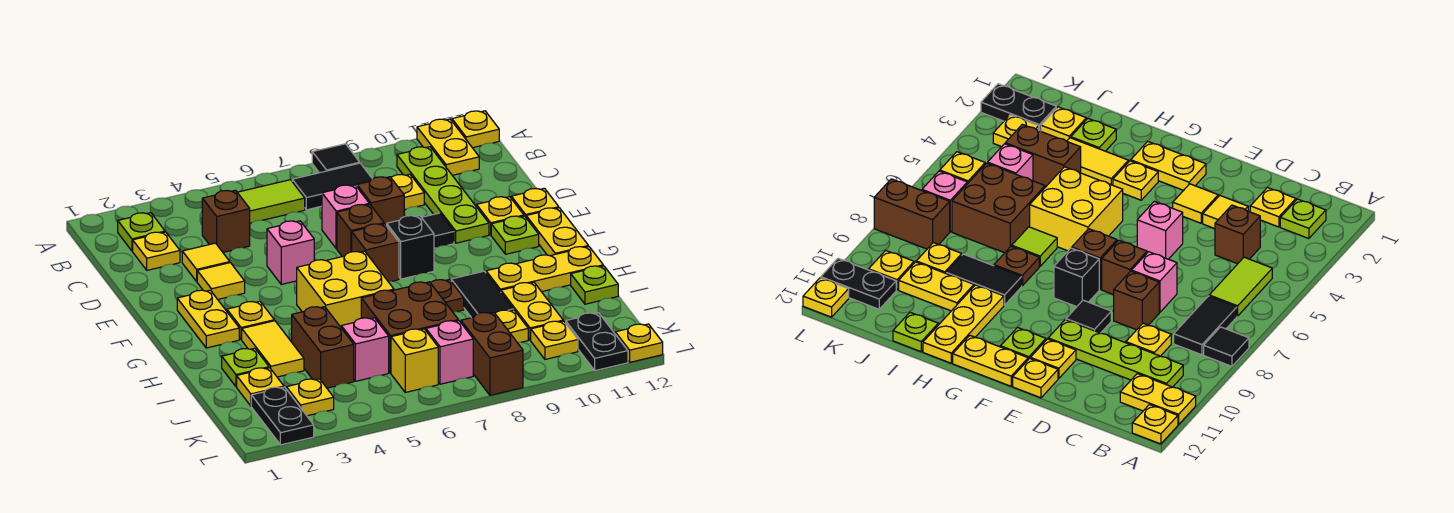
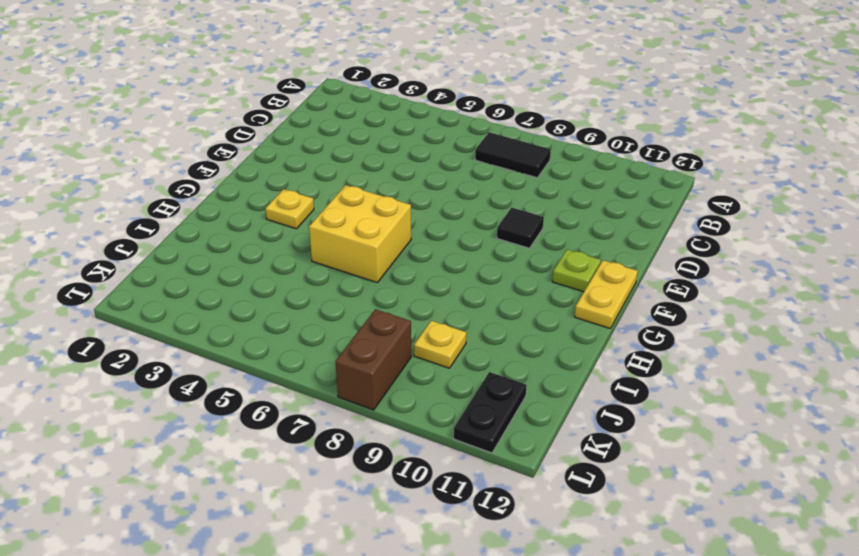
none -> black tile A8 level 1
none -> yellow plate A11:B11 level 1
none -> yellow plate A12 level 1
none -> lime plate B2 level 1

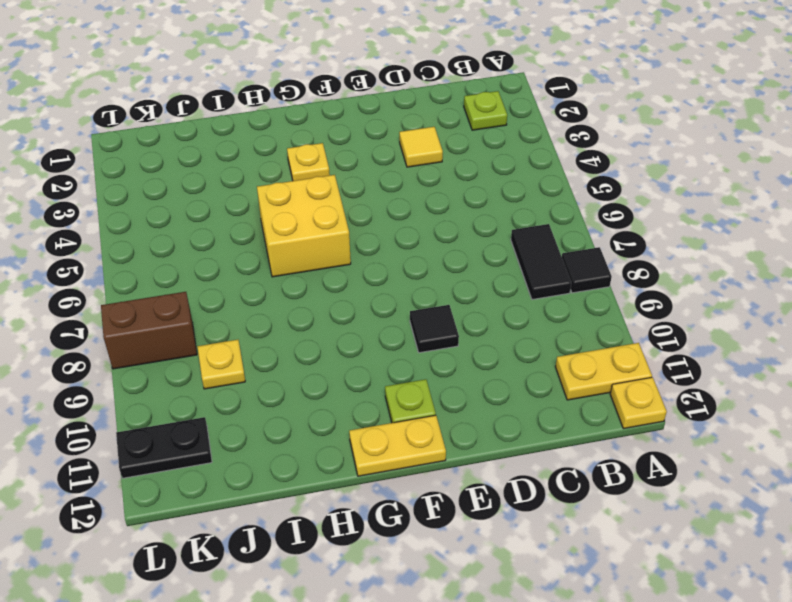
none -> lime tile B5:B6 level 1
none -> lime plate B10:E10 level 1
none -> yellow plate C2 level 1
none -> brown brick C4 level 1

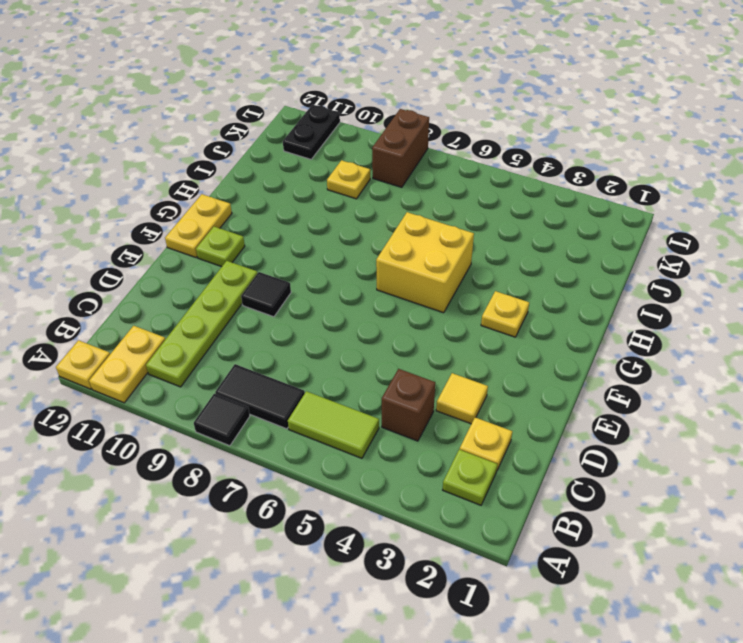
none -> yellow plate C9 level 1
none -> pink brick D7 level 1
none -> brown brick D8 level 1
none -> yellow tile E3 level 1

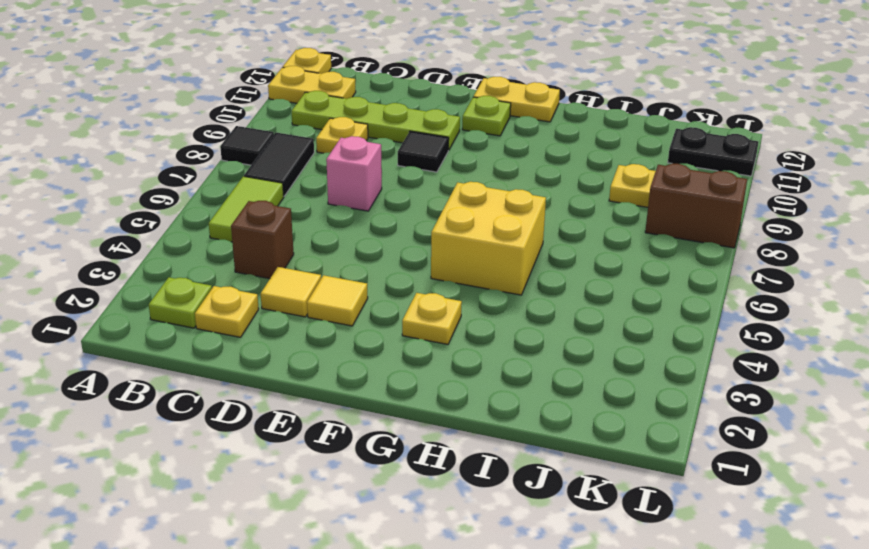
none -> brown brick D8 level 1
none -> pink brick E5 level 1
none -> brown brick E7 level 1
none -> yellow plate E11 level 1

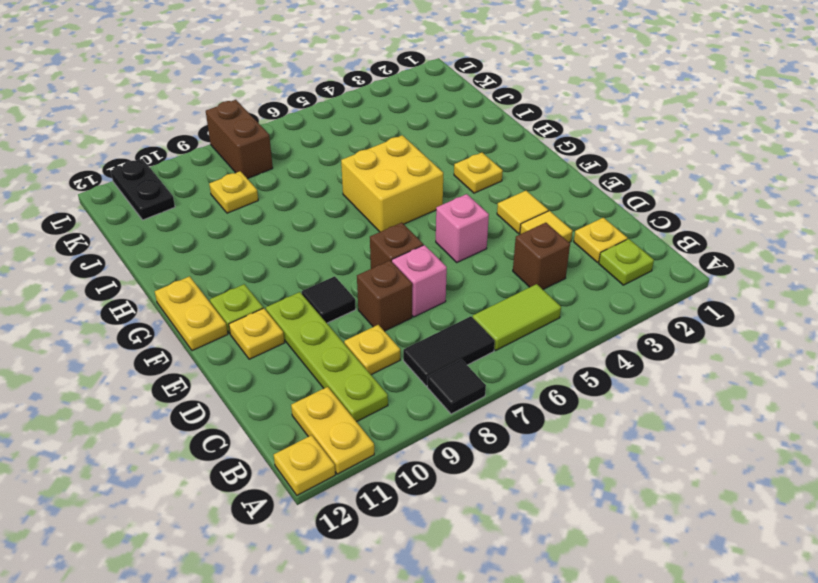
none -> yellow plate E12 level 1
none -> yellow plate F2:G2 level 1
none -> brown brick F7 level 1
none -> black brick F8 level 1

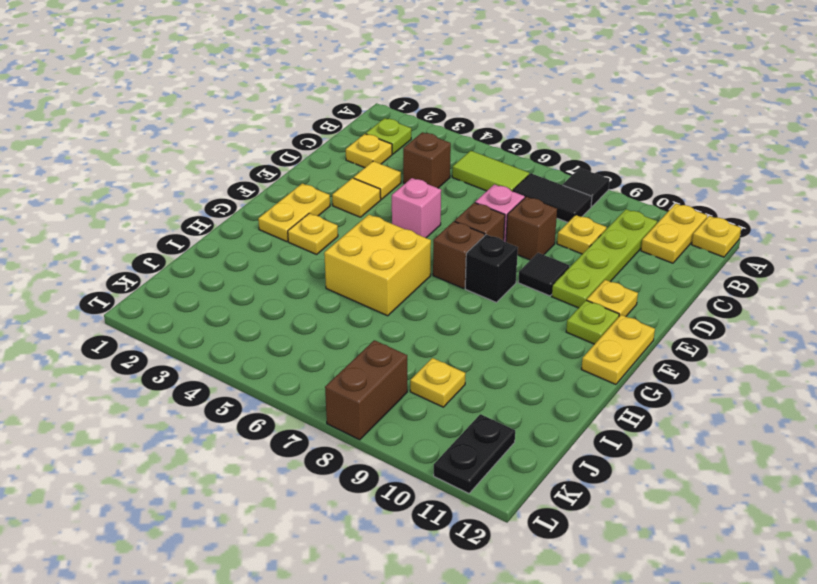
none -> yellow plate E12 level 1
none -> yellow tile H3:I3 level 1
none -> lime tile H7 level 1
none -> brown plate H8 level 1

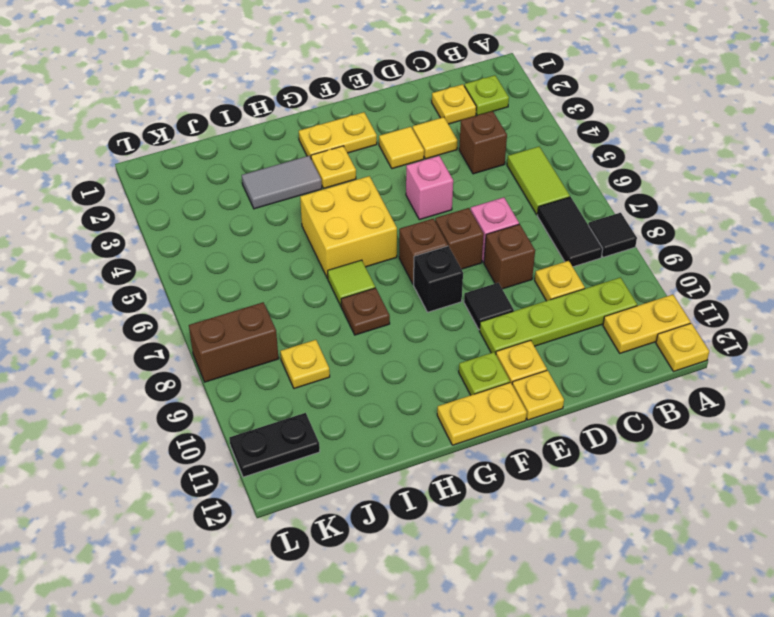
grey tile H3:I3 level 1 -> yellow tile H3:I3 level 1
none -> black tile H9:I9 level 1
none -> yellow plate H10:H12 level 1
none -> lime plate I2 level 1
none -> brown brick I4:J4 level 1

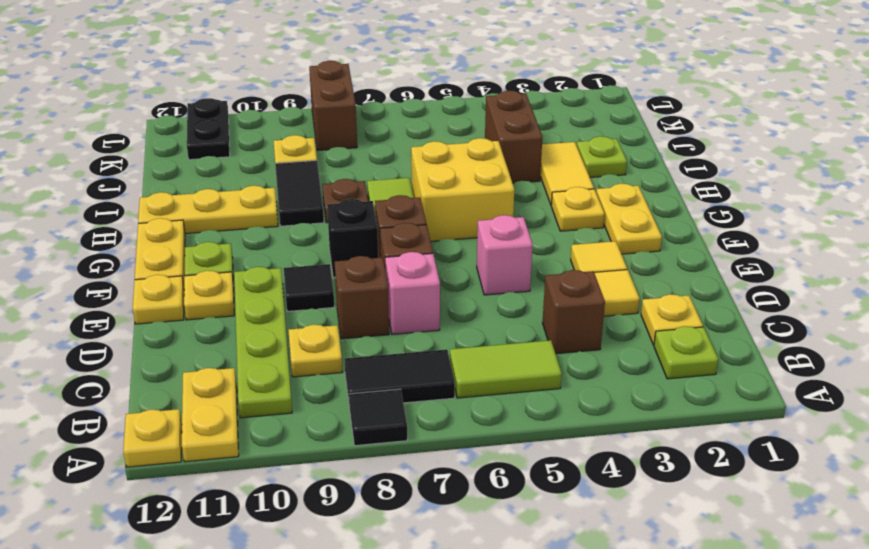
none -> brown brick I6:J7 level 1
none -> yellow plate I10:J10 level 1
none -> lime plate I12 level 1
none -> yellow plate J2 level 1

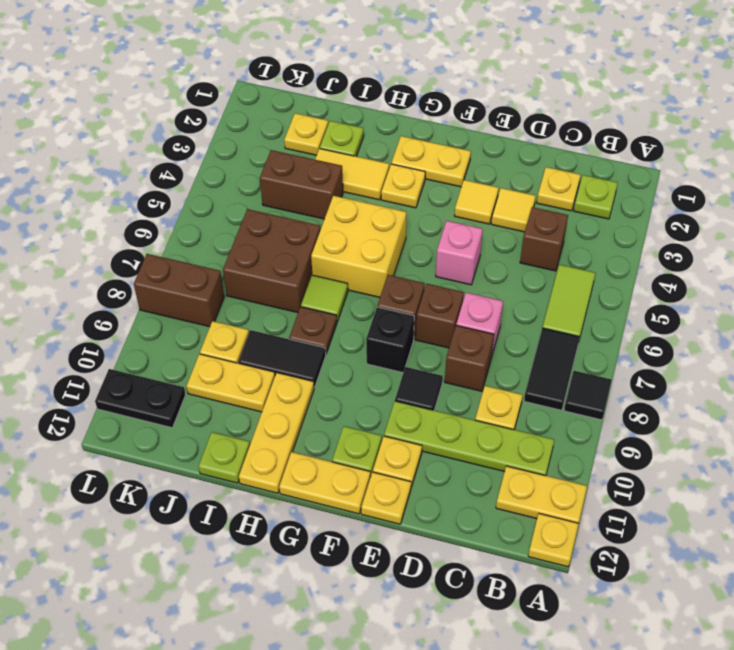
none -> pink brick J5 level 1
none -> black plate K2:L2 level 1
none -> yellow plate K3 level 1
none -> yellow brick K6 level 1

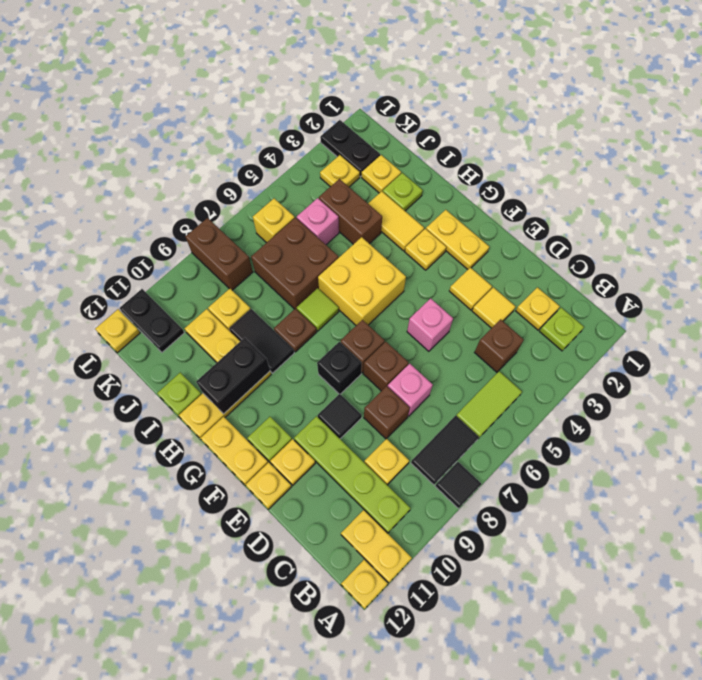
black brick H10:H11 level 2 -> none
none -> pink brick K7 level 1
none -> yellow plate K10 level 1

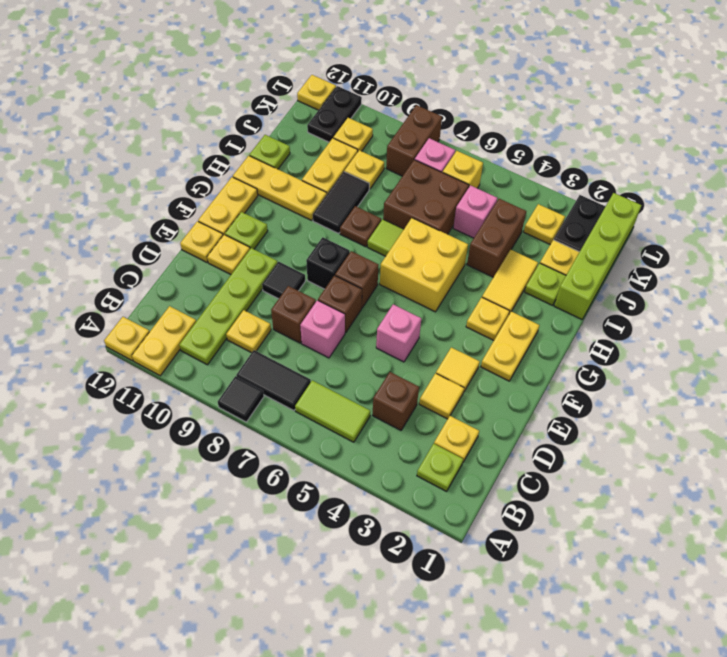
lime brick I1:L1 level 1 -> none

